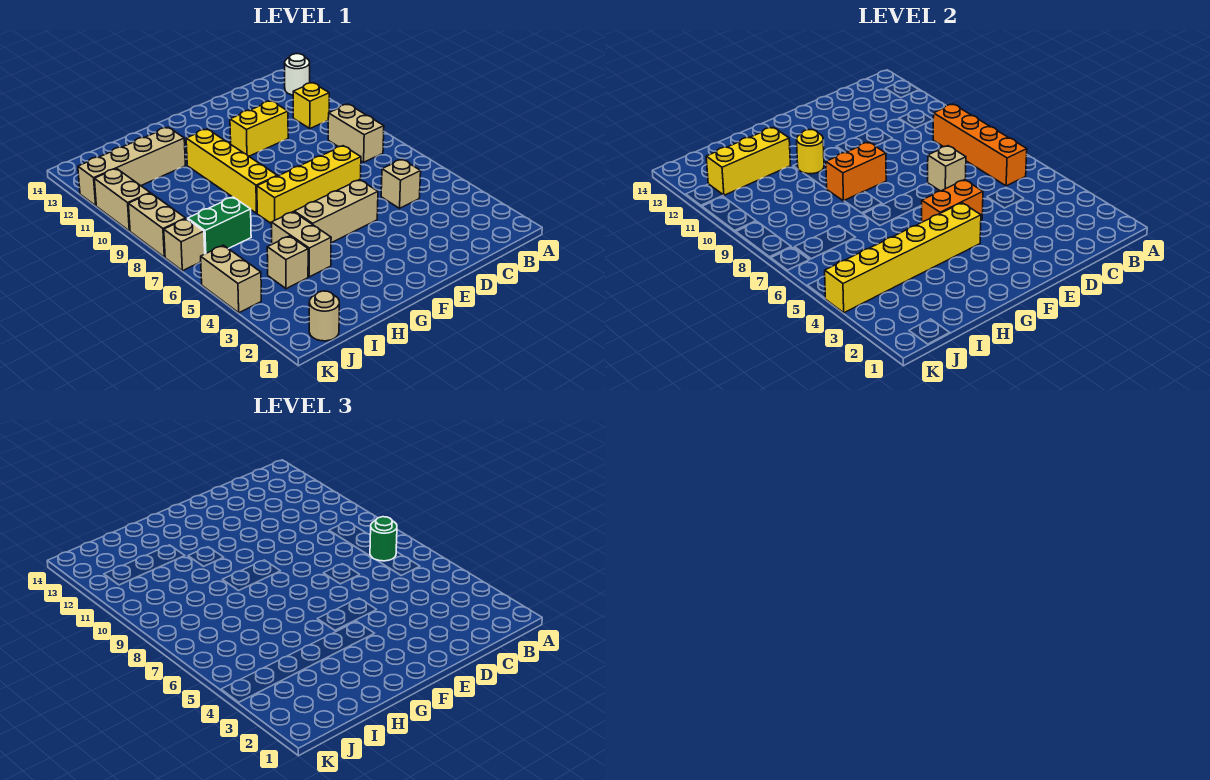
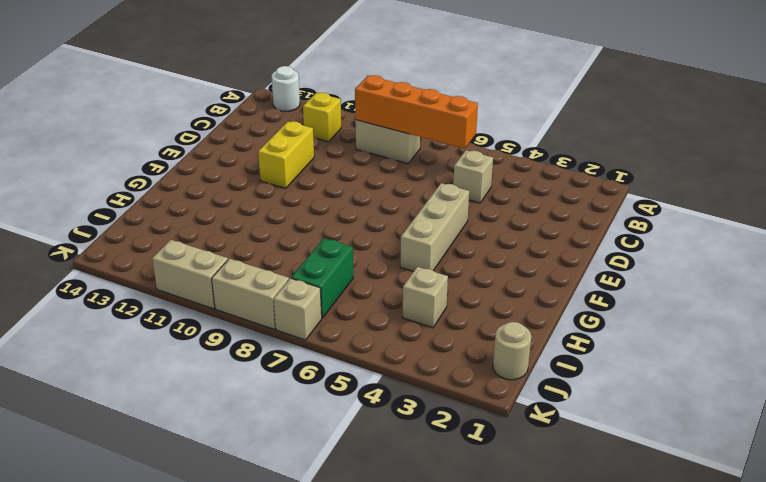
none -> yellow brick D7:G7 level 1
none -> yellow brick G8:G11 level 1
none -> tan brick H4:H5 level 1

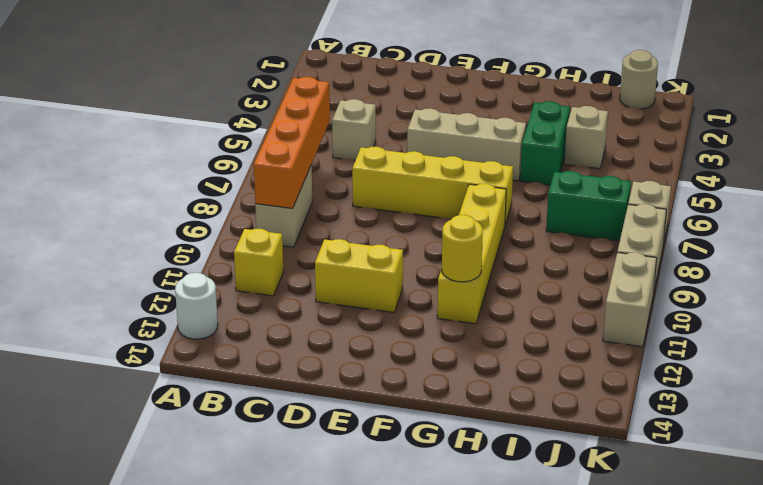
green brick H4:H5 level 1 -> tan brick H4:H5 level 1
none -> tan brick H12:K12 level 1
none -> tan brick K4:K5 level 1
none -> tan brick D7 level 2

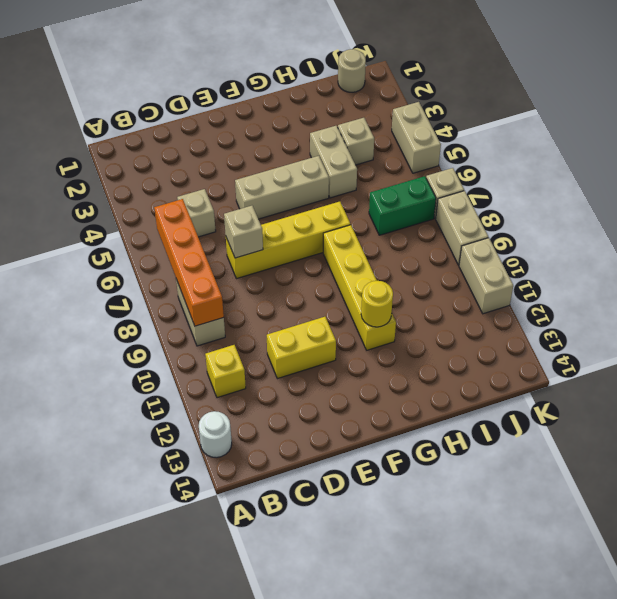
none -> tan brick H12:K12 level 1
none -> orange brick E5:F5 level 2
none -> yellow brick F4:K4 level 2

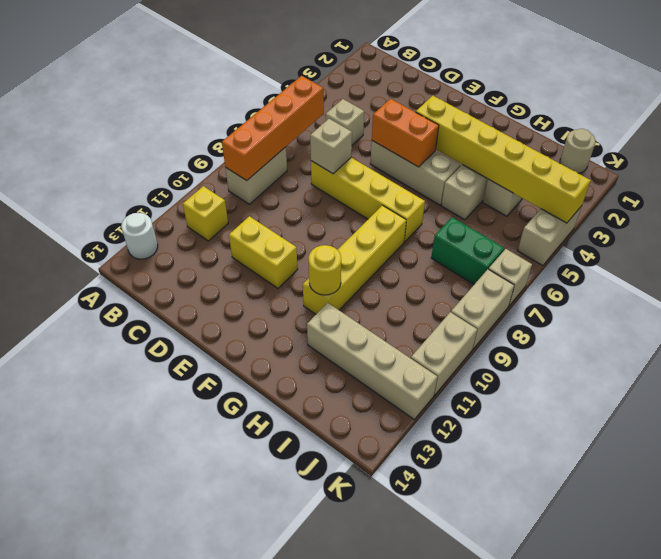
none -> orange brick F9:G9 level 2
none -> yellow brick H12:J12 level 2
none -> green round brick B7 level 3

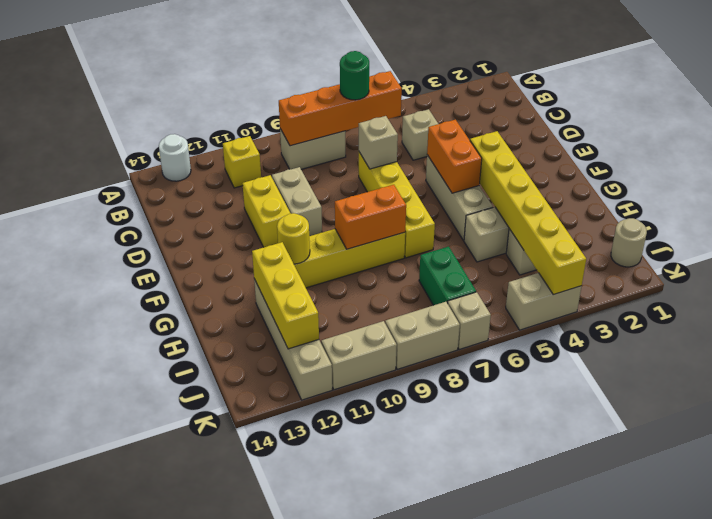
tan brick D10:E10 level 1 -> none
orange brick G8:G9 level 2 -> orange brick F9:G9 level 2

